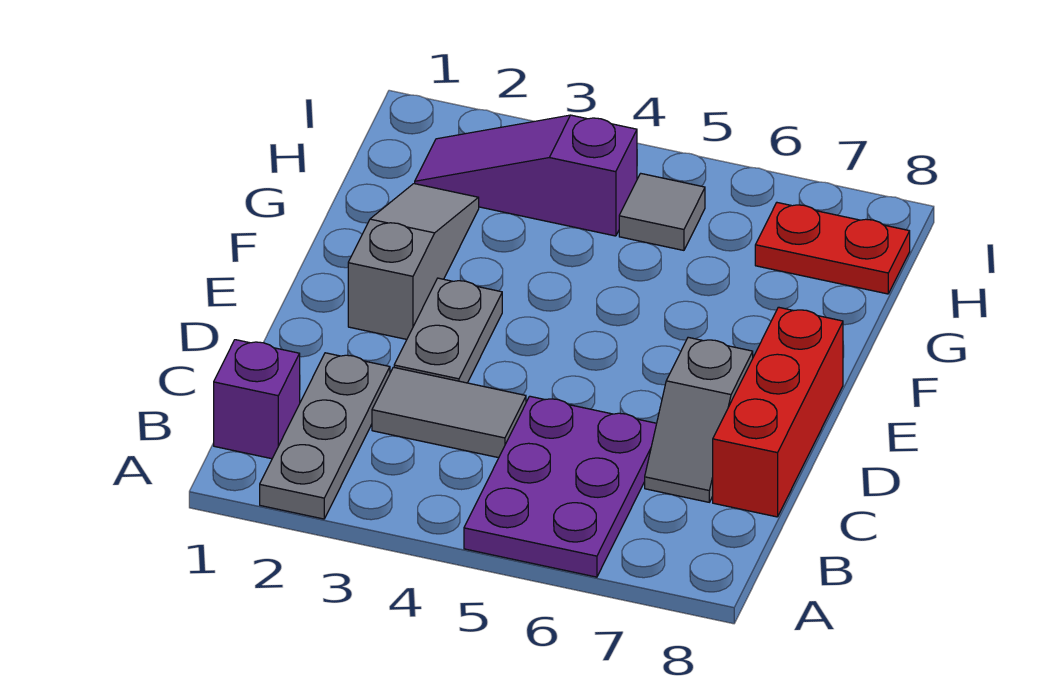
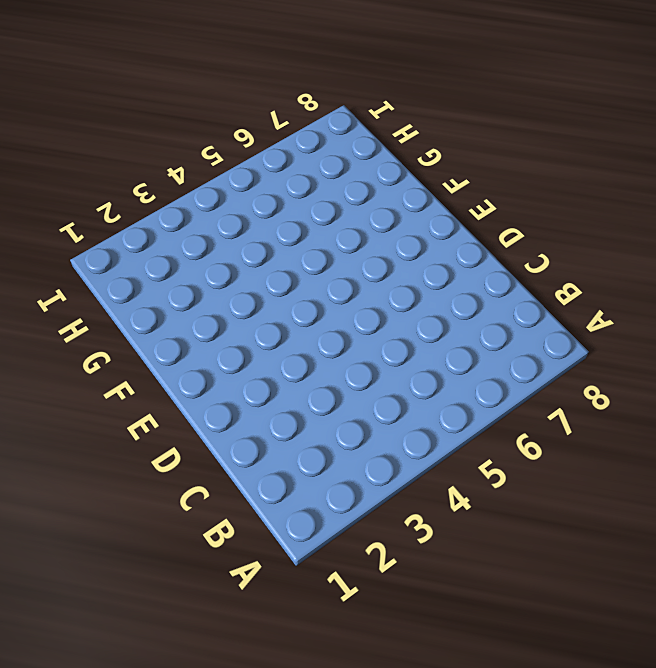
none -> grey plate A2:C2 level 1
none -> purple plate A5:C6 level 1

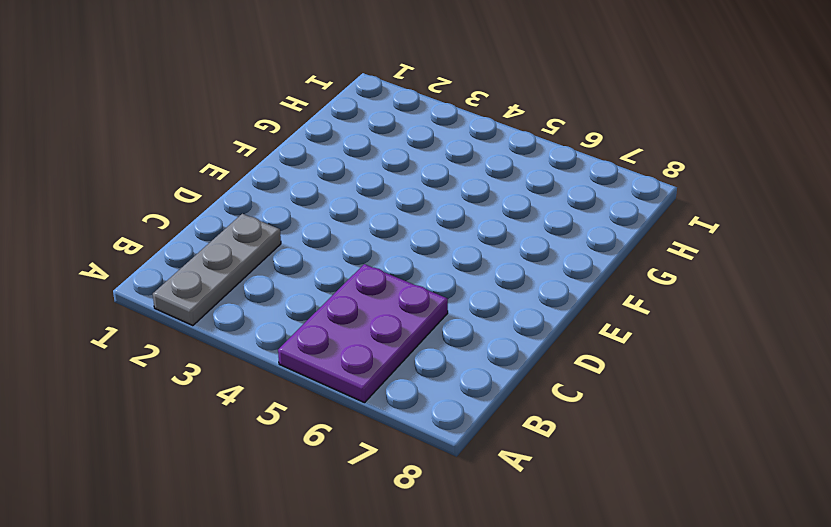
none -> purple brick B1 level 1
none -> grey tile C3:C4 level 1

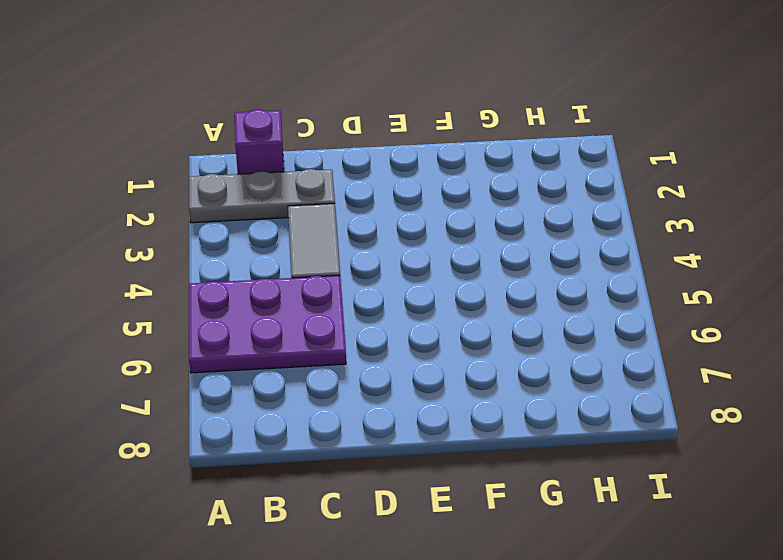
none -> grey slope C7:D7 level 1 top D
none -> red brick C8:E8 level 1

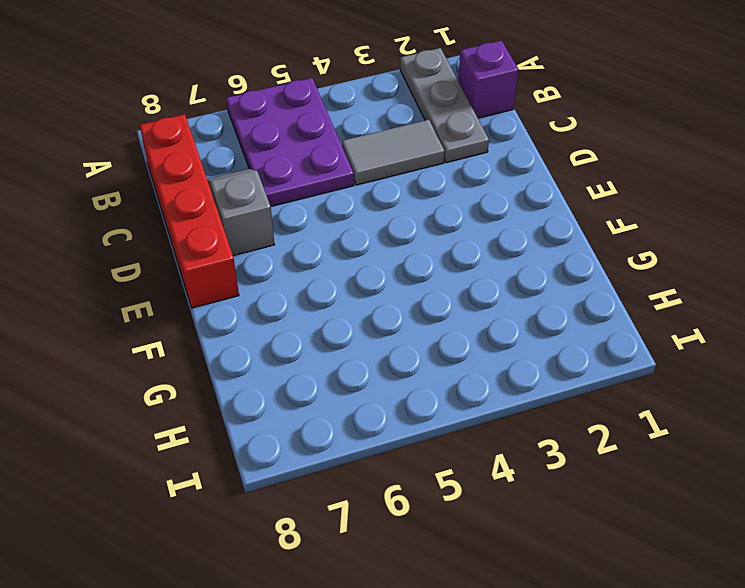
red brick B8:E8 level 1 -> red brick C8:E8 level 1
none -> grey plate D3:E3 level 1
none -> grey slope E2:G2 level 1 top E

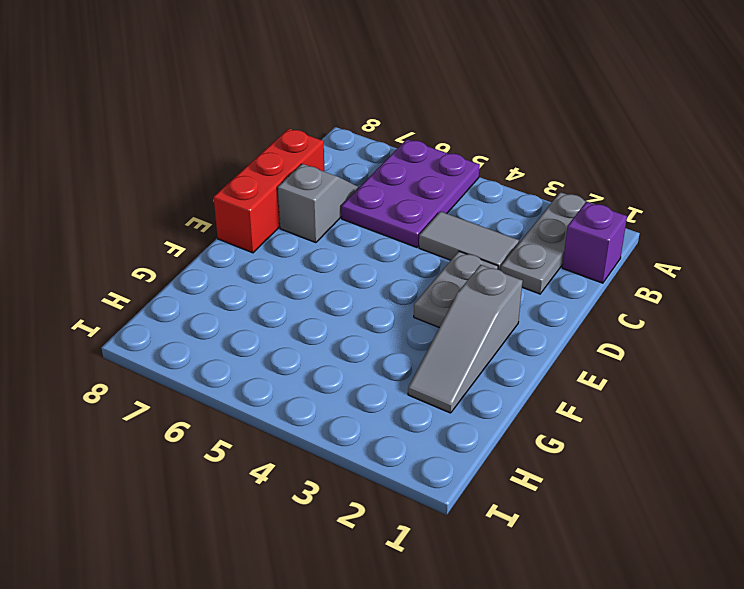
none -> purple slope H2:H4 level 1 top 4
none -> grey tile H5 level 1

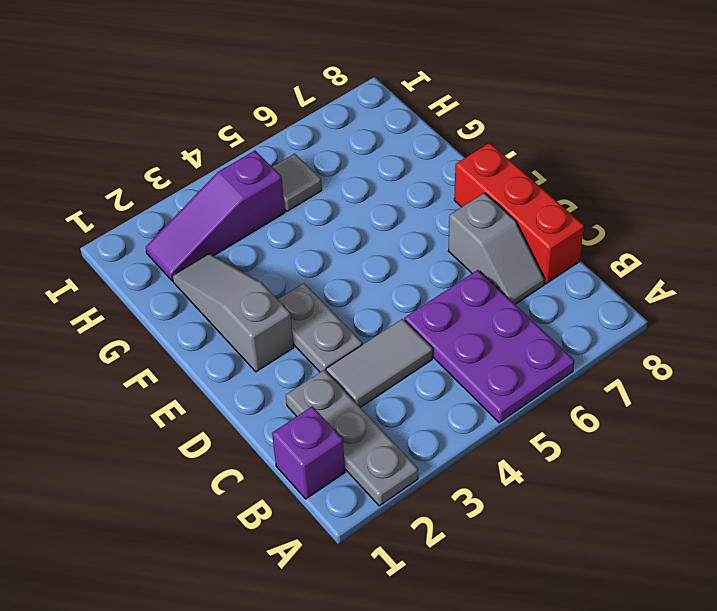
none -> red plate H7:H8 level 1

